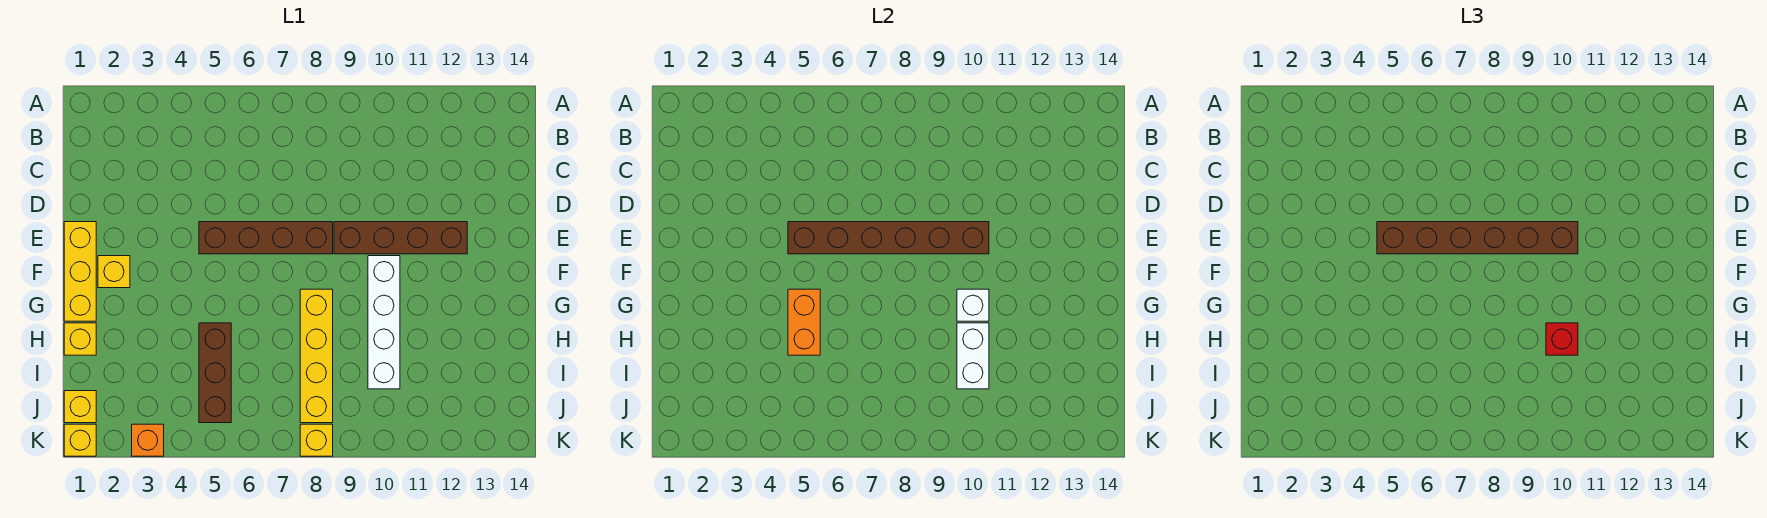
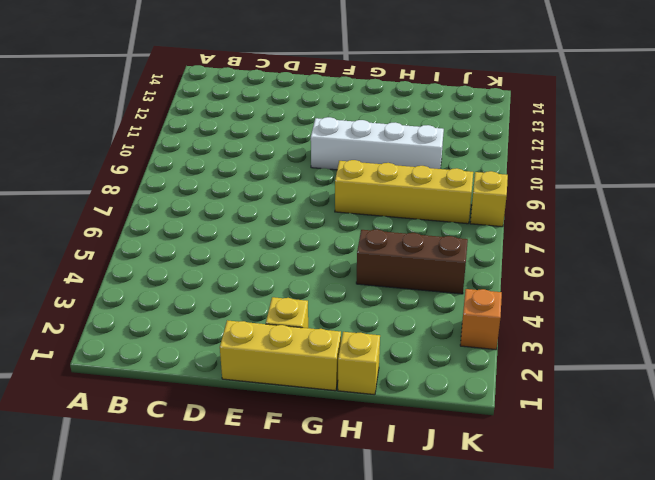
none -> brown brick E5:E8 level 1
none -> brown brick E9:E12 level 1
none -> yellow brick J1 level 1

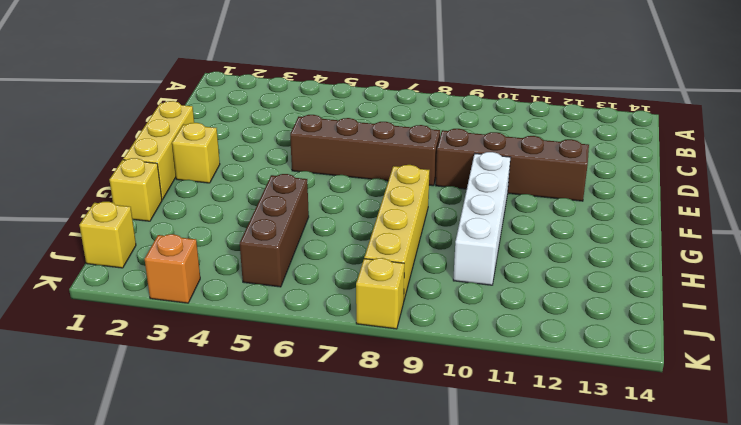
none -> yellow brick K1 level 1
none -> brown brick E5:E10 level 2
none -> orange brick G5:H5 level 2

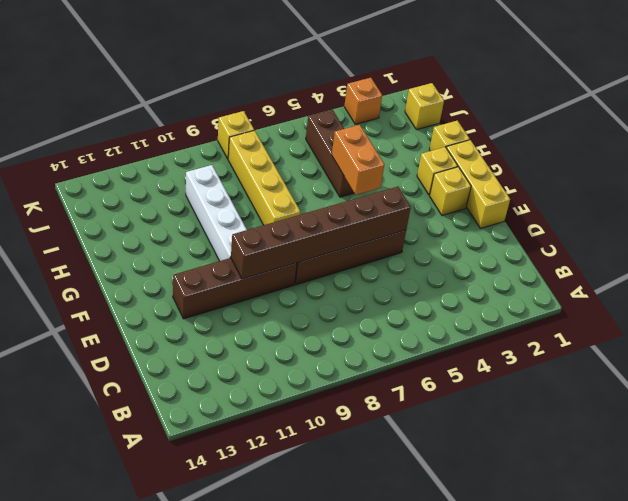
yellow brick G2 level 1 -> yellow brick K1 level 1
none -> white brick G10 level 2
none -> white brick H10:I10 level 2
none -> brown brick E5:E10 level 3

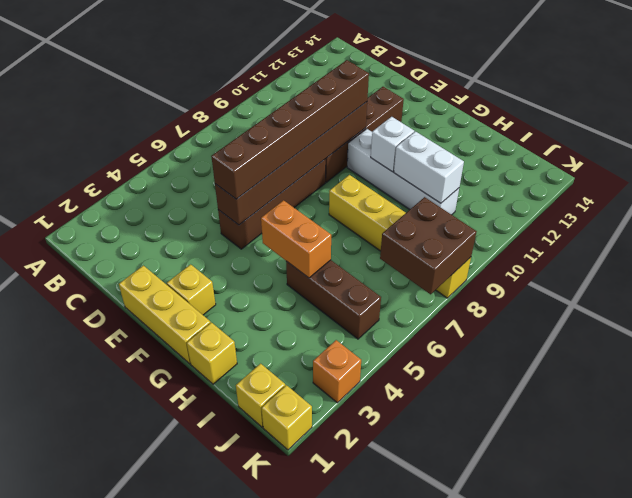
brown brick J7:K8 level 2 -> none
none -> red brick H10 level 3

